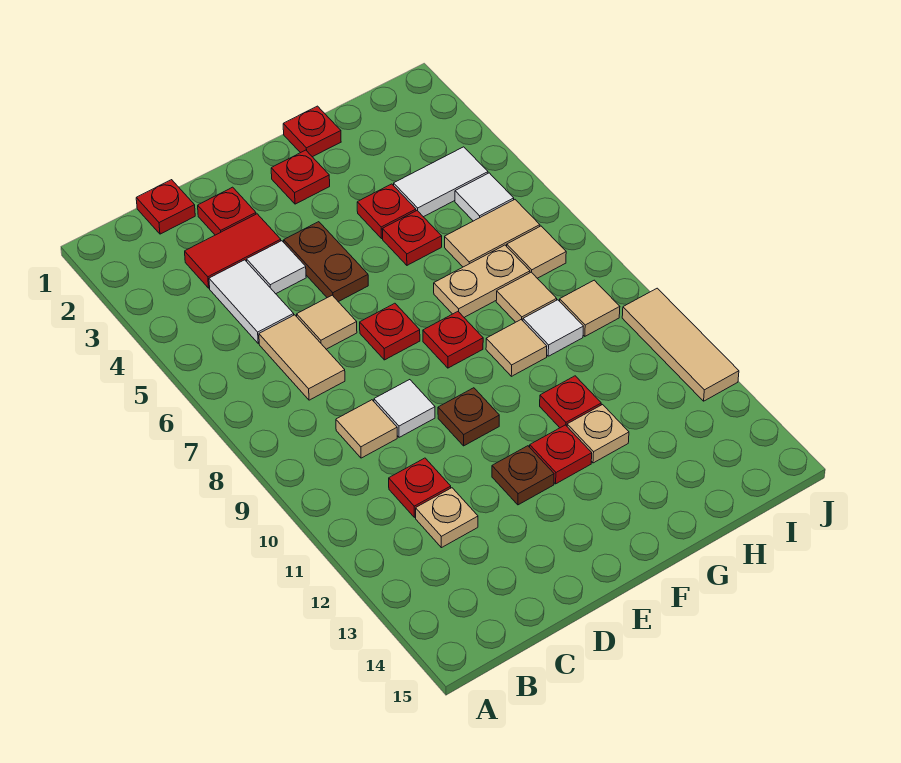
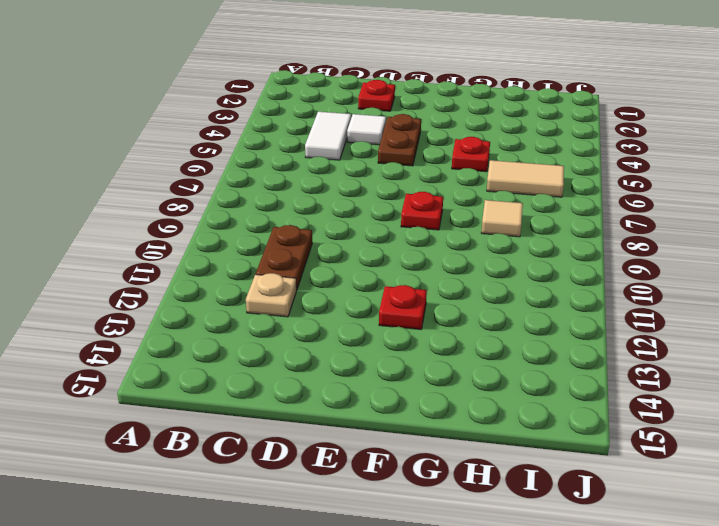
brown plate C10:C11 level 1 -> red plate C11 level 1
none -> red plate C1 level 1
none -> red tile C3:D3 level 1
none -> tan tile C6:C7 level 1
none -> tan tile C9 level 1

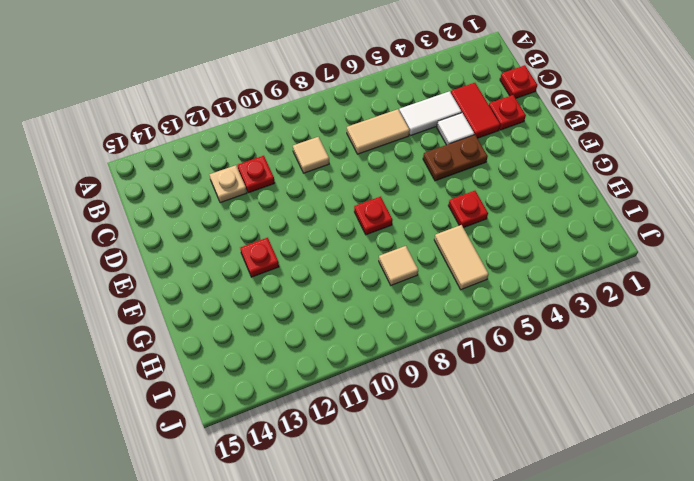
none -> tan tile D6 level 1
none -> white tile D9 level 1
none -> red plate E7 level 1
none -> brown plate E10 level 1

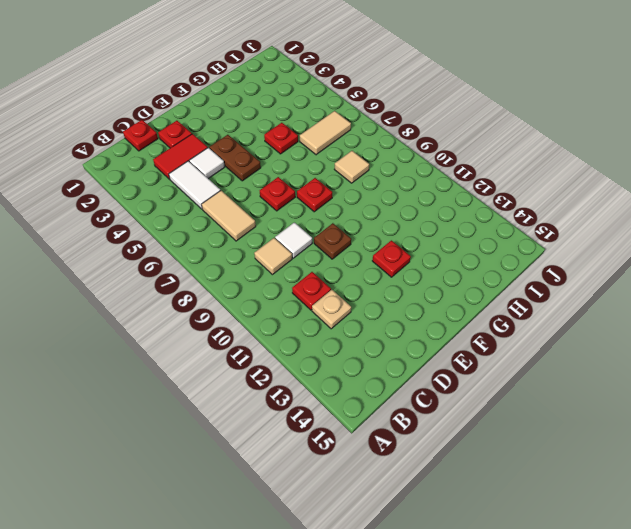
none -> tan tile D6 level 1
none -> brown plate E12 level 1
none -> red plate F2 level 1
none -> red plate G1 level 1

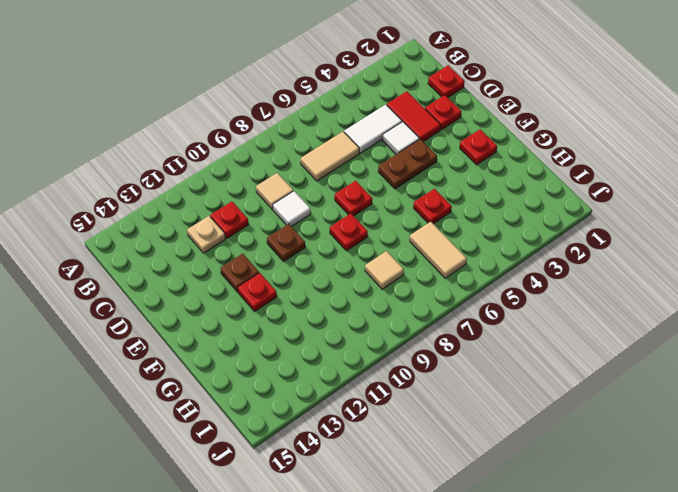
none -> tan tile D6 level 1
none -> red plate G1 level 1
none -> red plate G4 level 1
none -> tan plate G7:H7 level 1

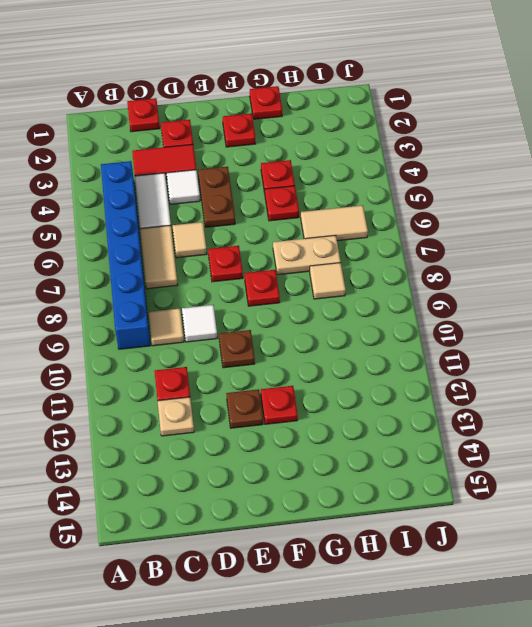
blue brick B4:B9 level 1 -> none
none -> tan tile G9 level 1
none -> red plate G11 level 1
none -> tan plate G12 level 1
none -> white tile H4:I4 level 1

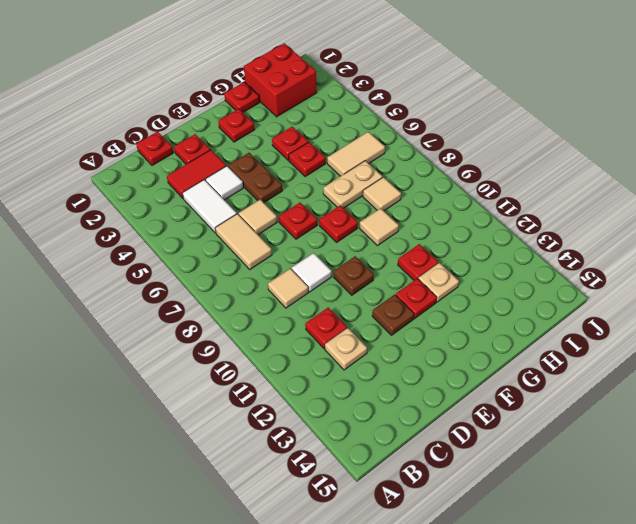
red brick H1:I2 level 1 -> none
none -> white tile H4:I4 level 1
none -> white tile H9 level 1
none -> white tile I5 level 1
none -> tan tile I7 level 1

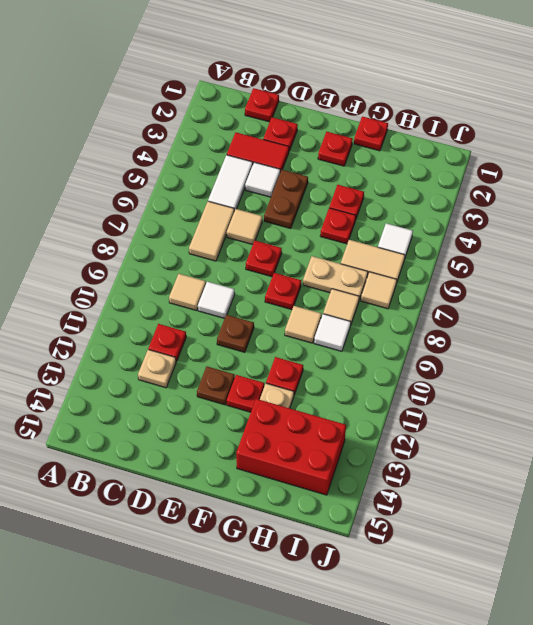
red brick G13:I14 level 1 -> none
none -> white tile H4:I4 level 1
none -> tan tile I9 level 1
none -> tan tile J10:J12 level 1

